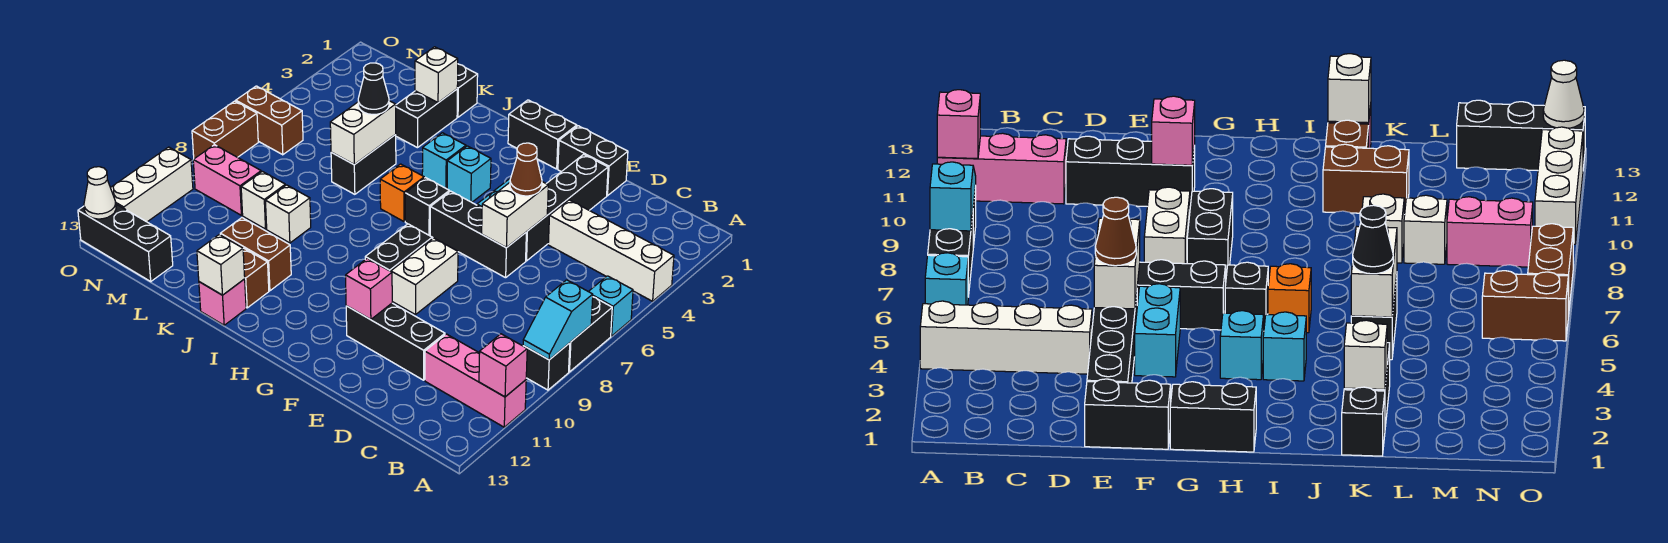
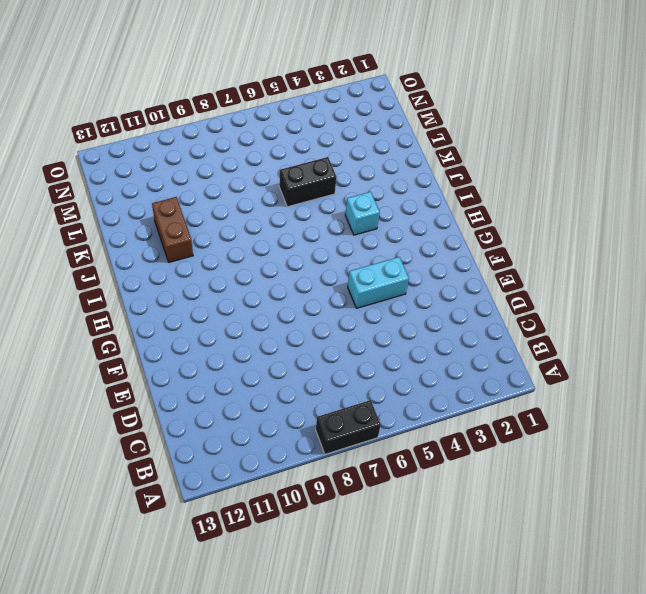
none -> white brick A4:D4 level 1
none -> cyan brick A6 level 1
none -> black brick A9 level 1
none -> pink brick A11:C11 level 1

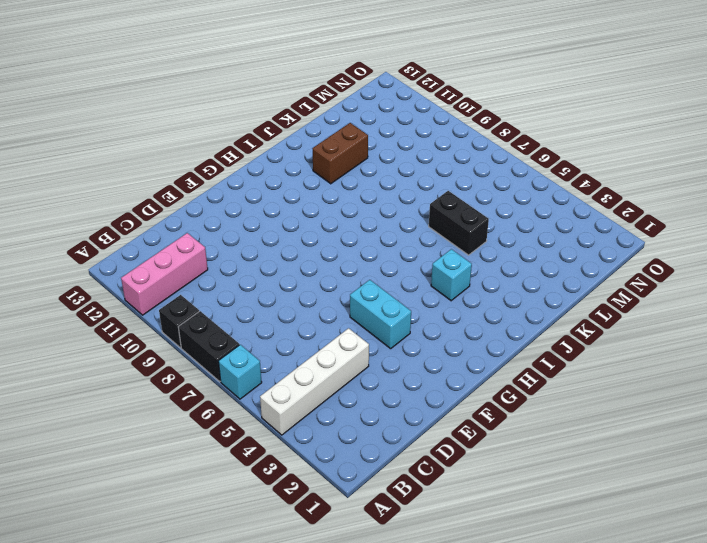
none -> black brick D11:F11 level 1
none -> black brick E1:F1 level 1
none -> black brick E2:E5 level 1
none -> black brick E6:G6 level 1

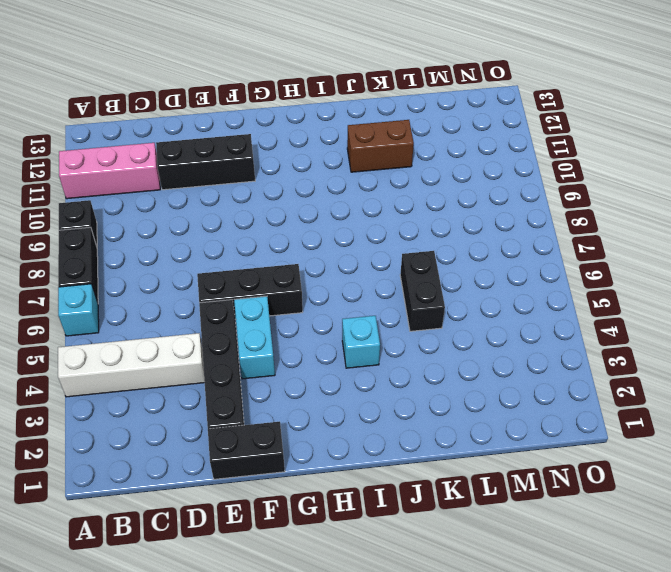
none -> white brick F8:F9 level 1
none -> black brick G1:H1 level 1
none -> black brick G8:G9 level 1
none -> cyan brick H4 level 1

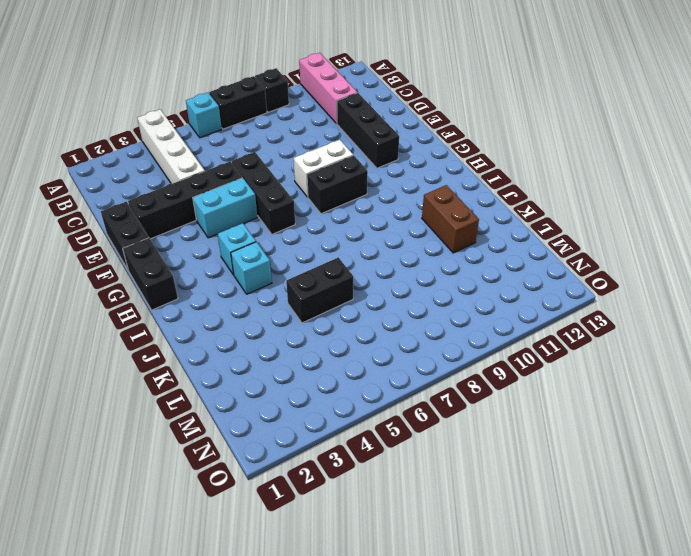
none -> black brick H6 level 1
none -> orange brick I6 level 1
none -> brown brick J12 level 1
none -> pink brick J13 level 1

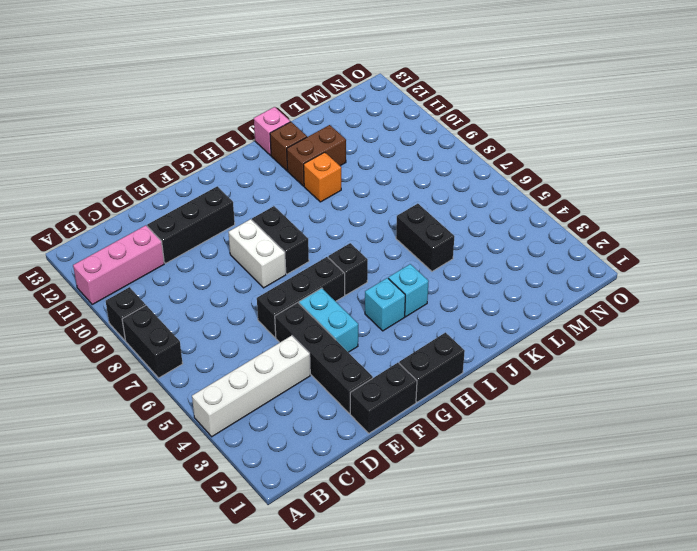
orange brick J10 level 1 -> orange brick I6 level 1
none -> cyan brick A6 level 1
none -> black brick K1 level 1
none -> black brick K2:K3 level 1
none -> white brick K9 level 1

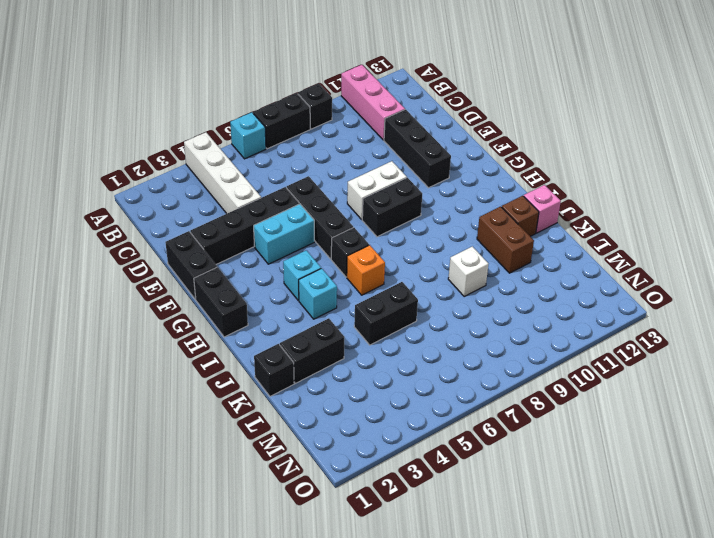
none -> white brick L9 level 1
none -> pink brick M9:N9 level 1
none -> black brick M13:O13 level 1
none -> brown brick N6:O6 level 1

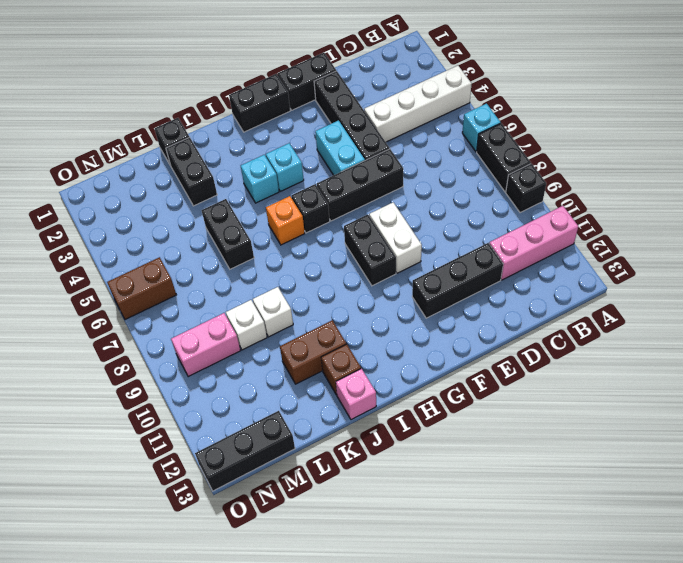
none -> brown brick O7:O8 level 1
none -> white brick O10:O12 level 1
none -> cyan slope A8:A9 level 2 top 8
none -> pink brick A11 level 2

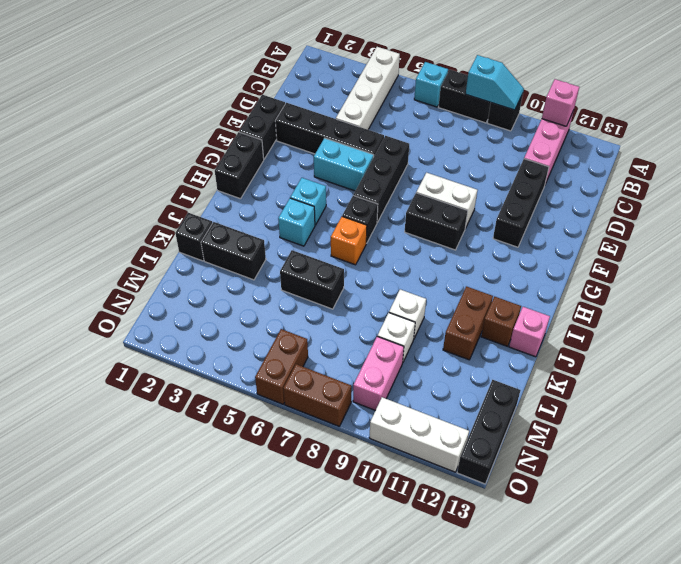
none -> white brick E5:E6 level 2
none -> pink brick F11 level 2
none -> white brick J13 level 2
none -> white brick K2 level 2

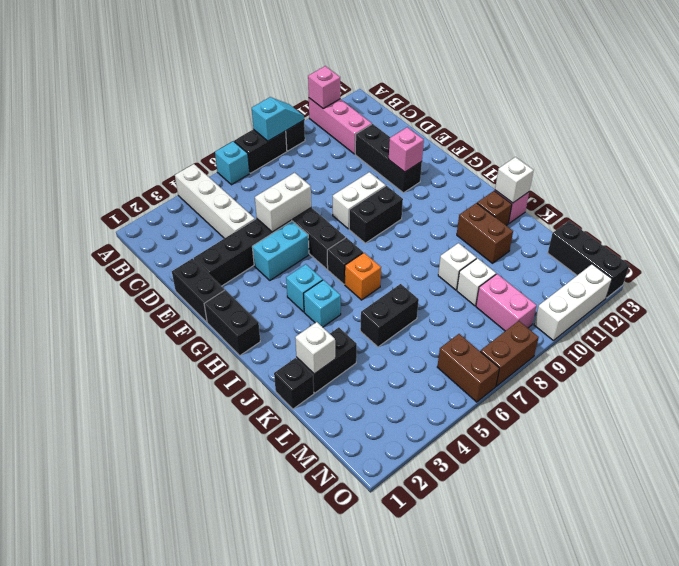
none -> white brick K5:K6 level 2
none -> white cone O13 level 2
none -> brown cone E5 level 3
none -> black cone K5 level 3

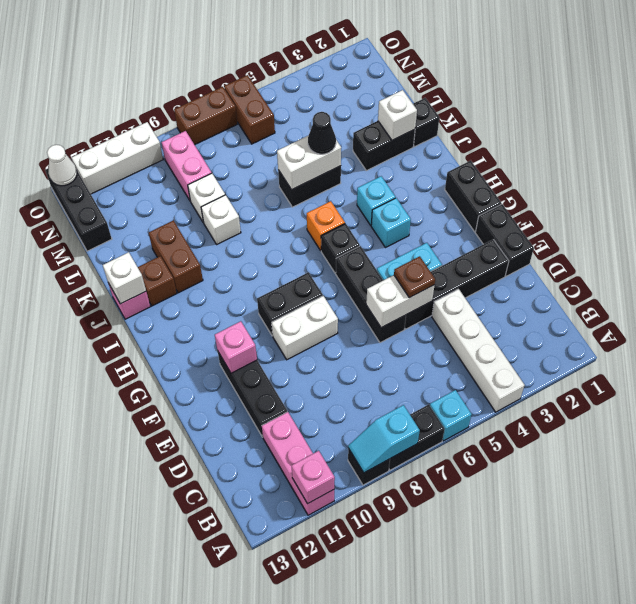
brown plate E5 level 3 -> brown cone E5 level 3

